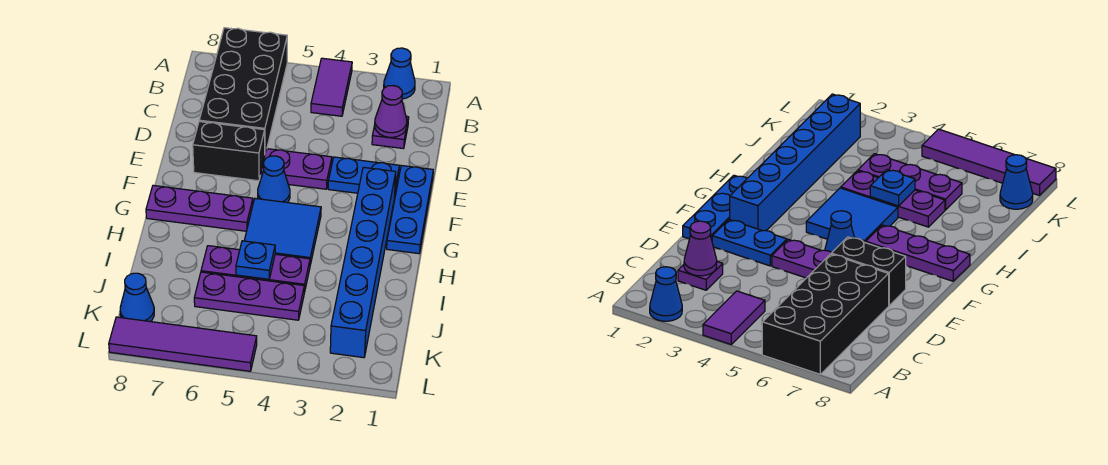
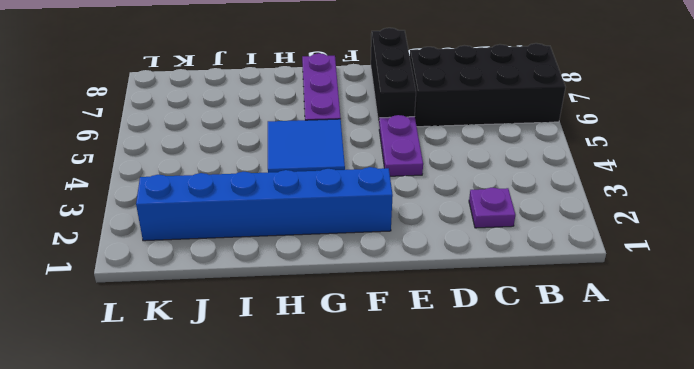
black brick E6:E8 level 1 -> black brick E6:E7 level 1
none -> blue cone A2 level 1
none -> purple tile A4:B4 level 1
none -> blue plate E1:G1 level 1

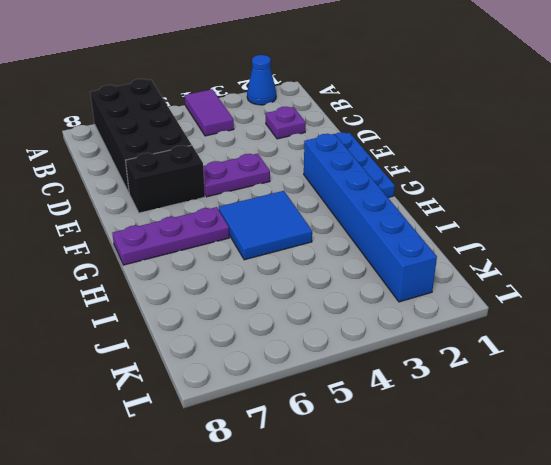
none -> blue plate E2:E3 level 1
none -> blue cone F5 level 1
none -> purple plate I4:I6 level 1

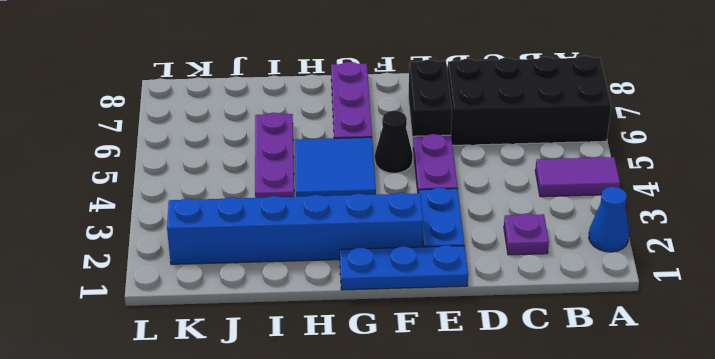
black cone F5 level 1 -> blue cone F5 level 1
none -> purple plate J4:J6 level 1
none -> blue cone K8 level 1
none -> purple tile L5:L8 level 1

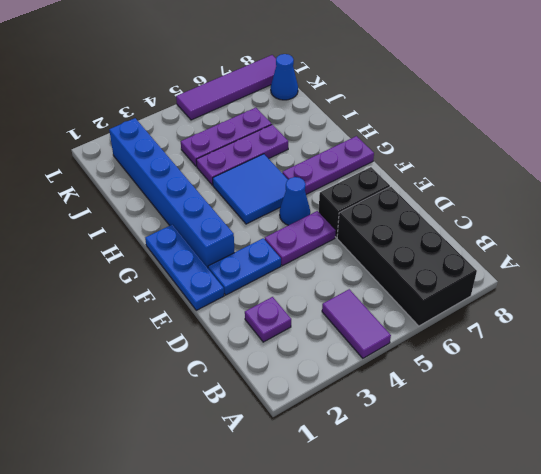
none -> blue cone A2 level 1
none -> purple cone C2 level 2
none -> blue plate I5 level 2

